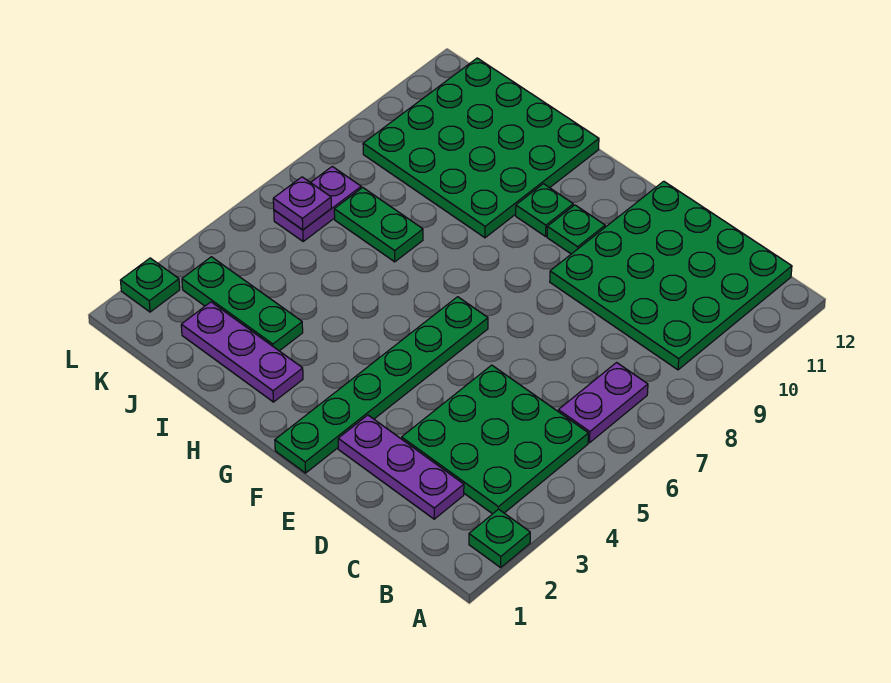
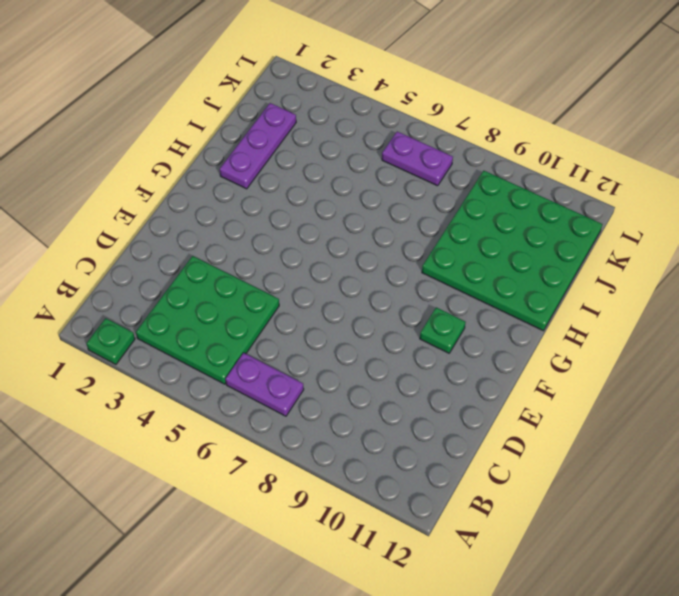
none -> green plate B9:E12 level 1
none -> purple plate C2:E2 level 1
none -> green plate F1:F6 level 1

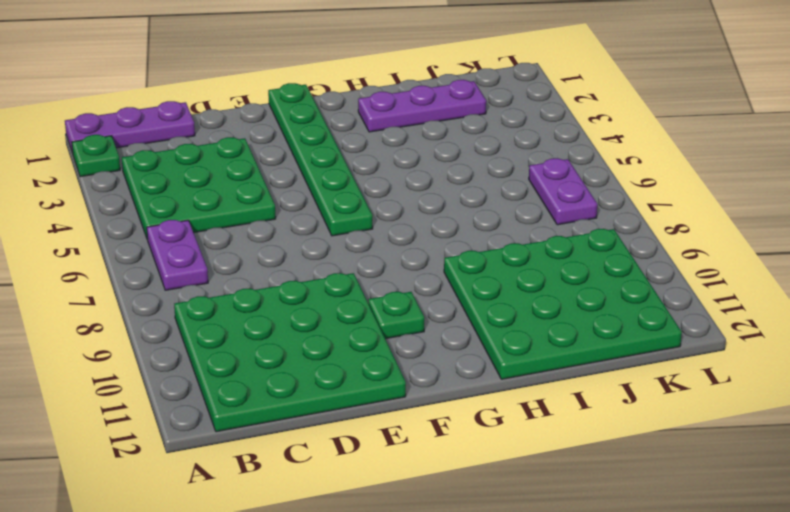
purple plate A1:C1 level 1 -> purple plate C2:E2 level 1
none -> green plate G10 level 1
none -> green plate I3:K3 level 1
none -> green plate I7:J7 level 1

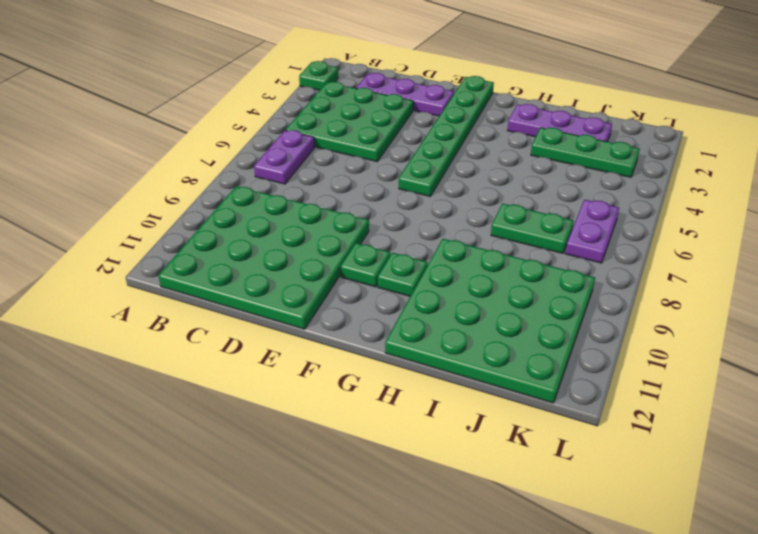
none -> green plate L2 level 1
none -> purple plate K6 level 2

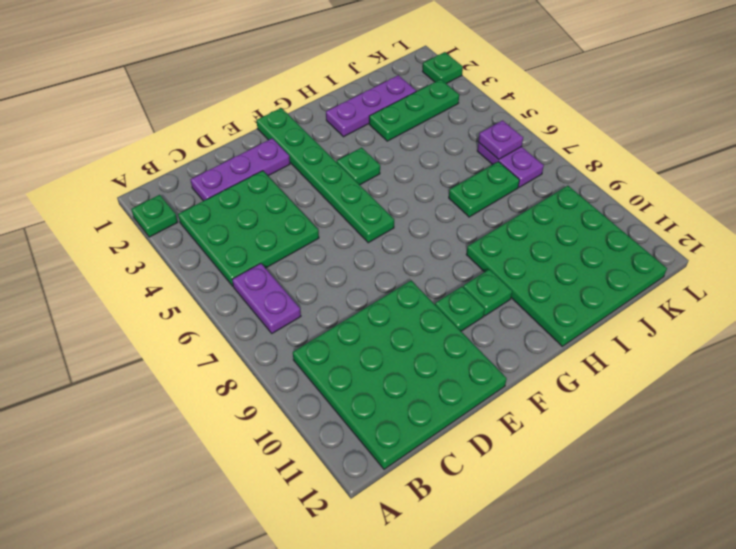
green plate G4 level 1 -> none

